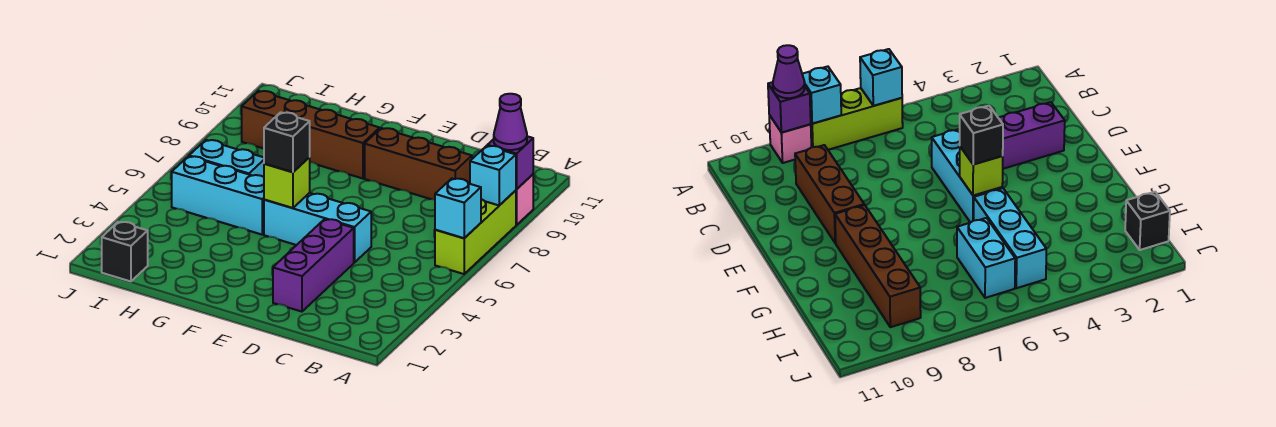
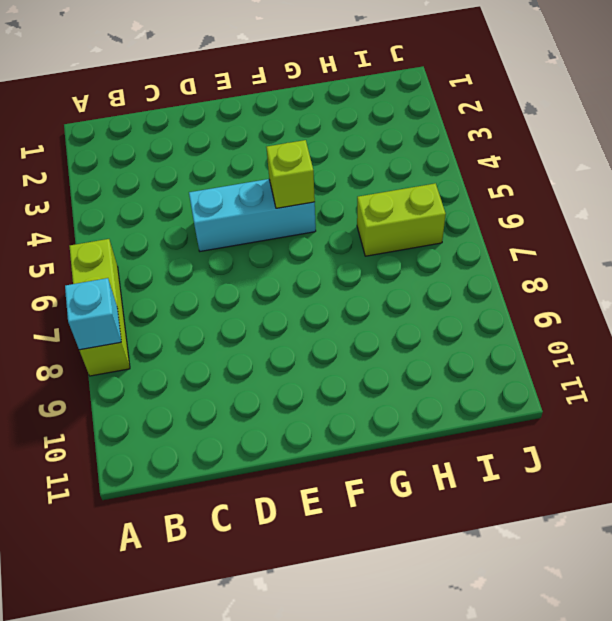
lime brick H6:I6 level 1 -> cyan brick H6:I6 level 1
none -> pink brick A9 level 1
none -> brown brick C9:E9 level 1
none -> purple brick D2:D4 level 1

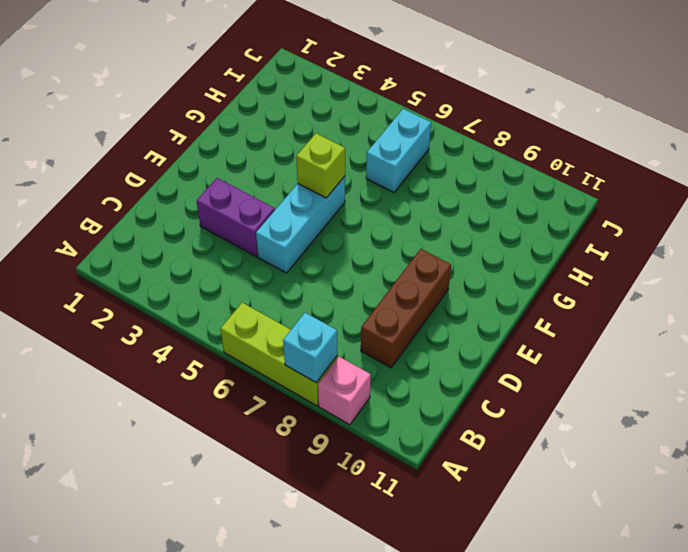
purple brick D3:D4 level 1 -> purple brick D2:D4 level 1
none -> brown brick F9:I9 level 1
none -> cyan brick G5:I5 level 1
none -> black brick I1 level 1

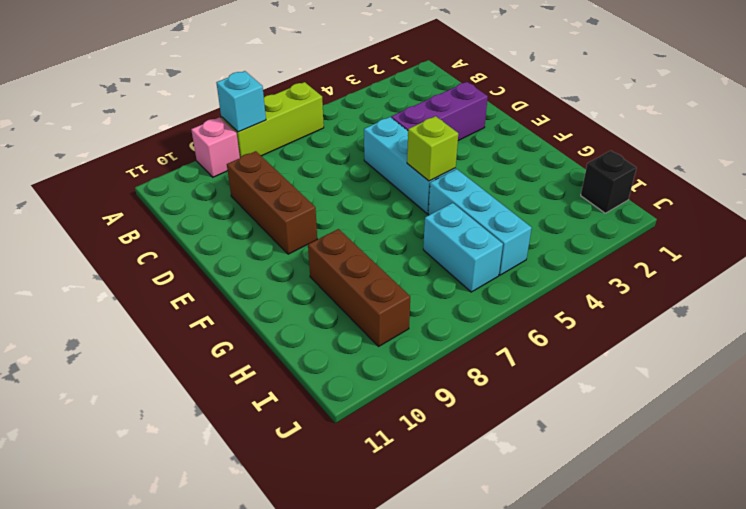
brown brick G9:I9 level 1 -> brown brick F9:I9 level 1
none -> cyan brick A6 level 2
none -> purple brick A9 level 2
none -> purple cone A9 level 3

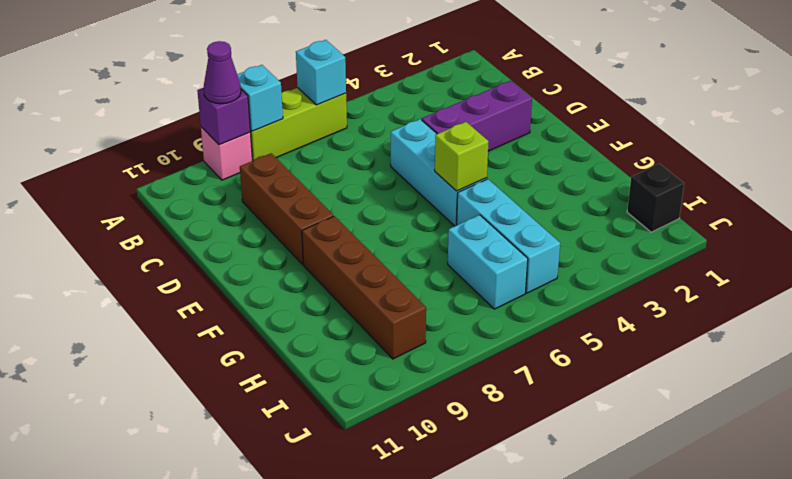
none -> black brick F5 level 3

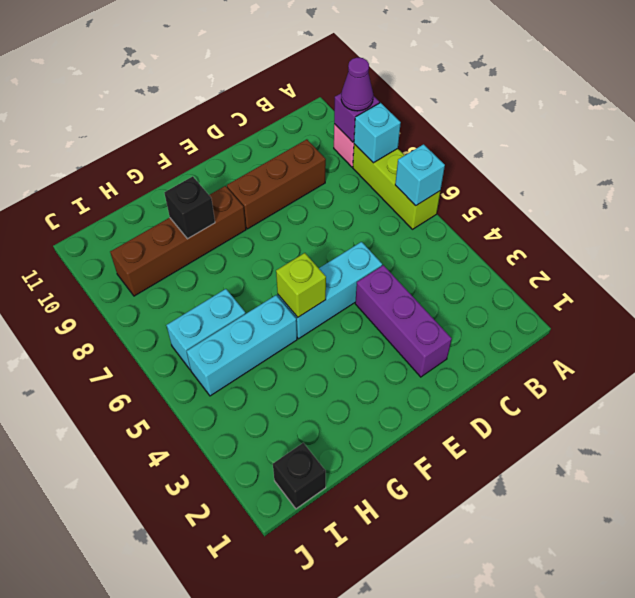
black brick G9 level 2 -> black brick F5 level 3

